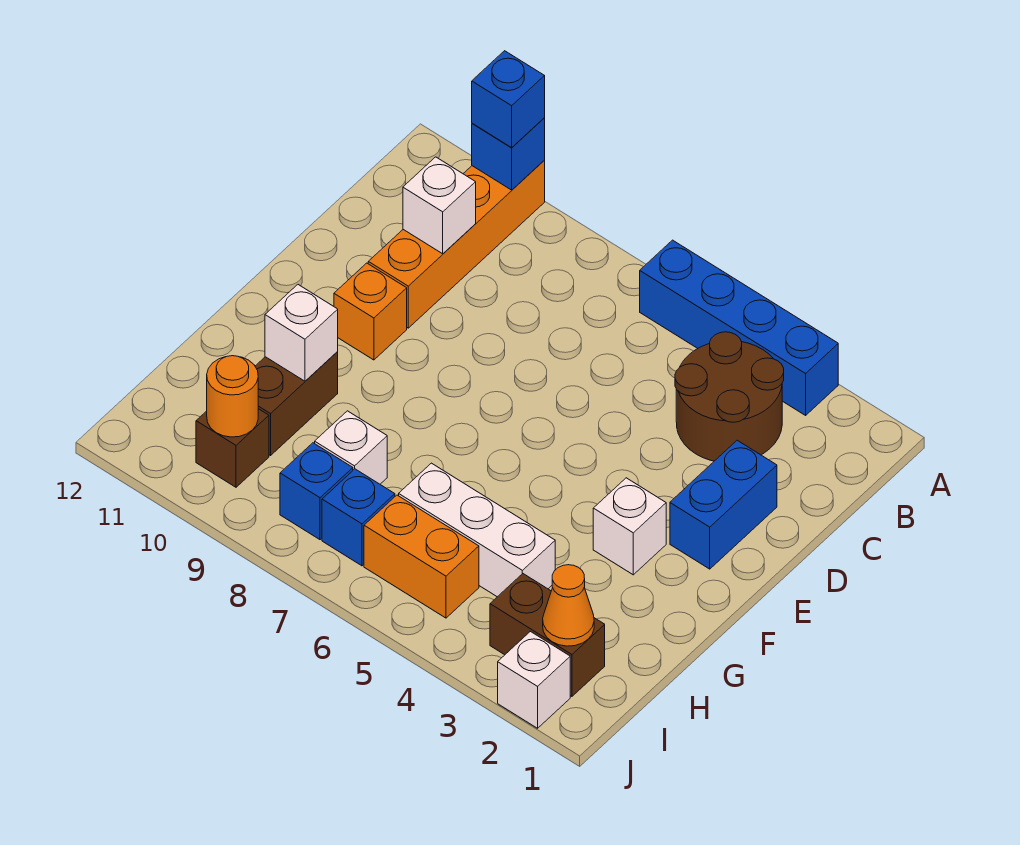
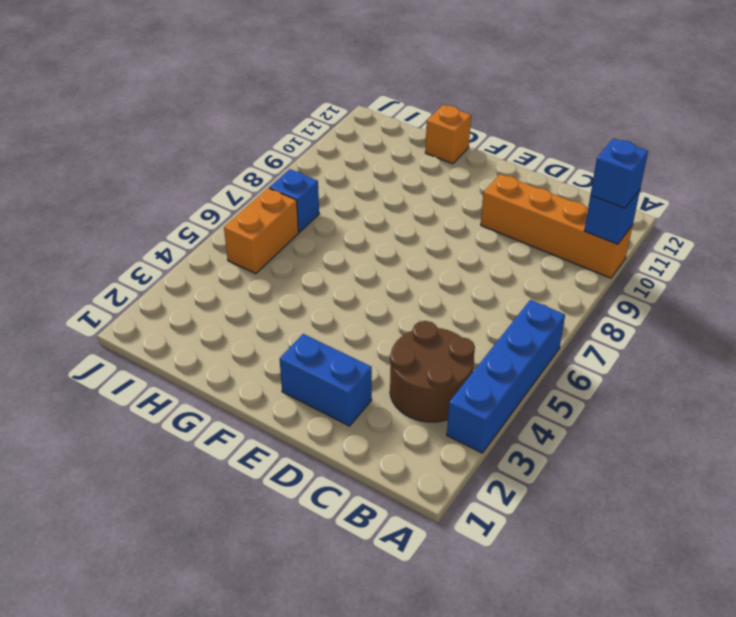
orange brick G12 level 1 -> orange brick E10 level 1
none -> white brick F3 level 1
none -> brown brick G10:H10 level 1
none -> white brick H4:H6 level 1

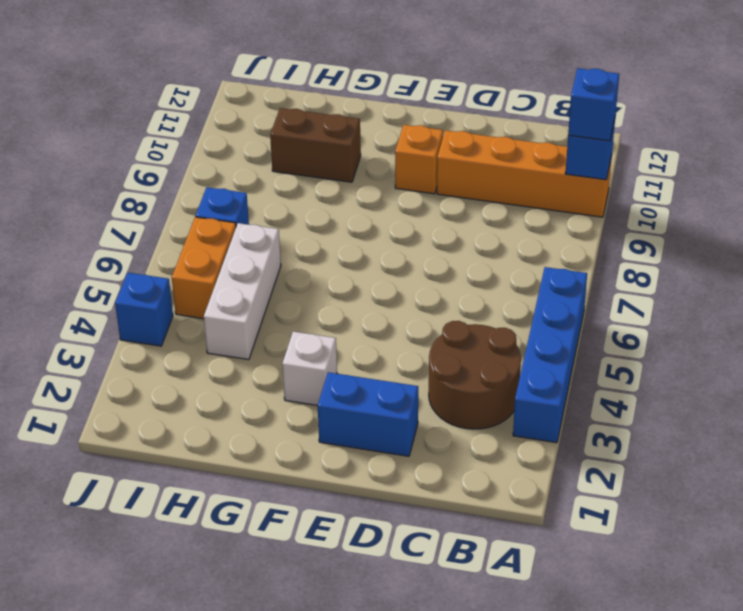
blue brick J4 level 1 -> blue brick I8 level 1
none -> white brick H8 level 1
none -> brown brick I2:I3 level 1
none -> brown brick I10 level 1

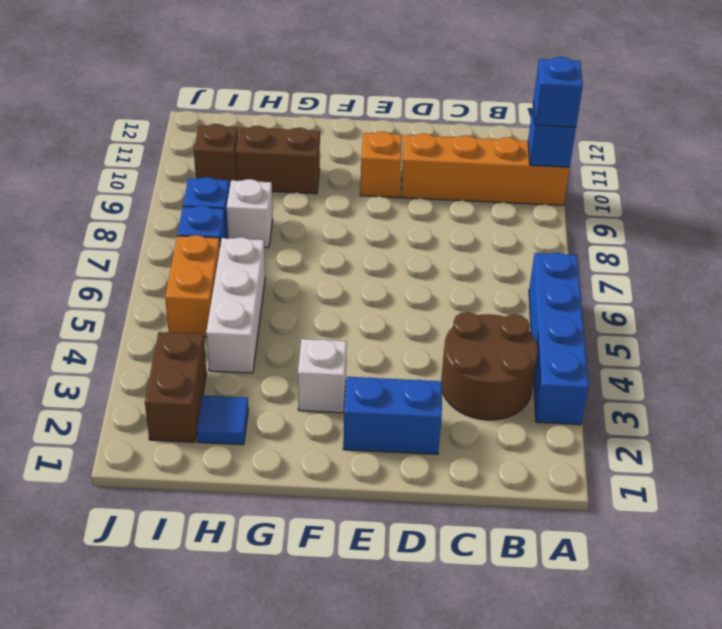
blue tile H2 level 1 -> none
none -> white brick J2 level 1
none -> white brick C10 level 2
none -> white brick G10 level 2

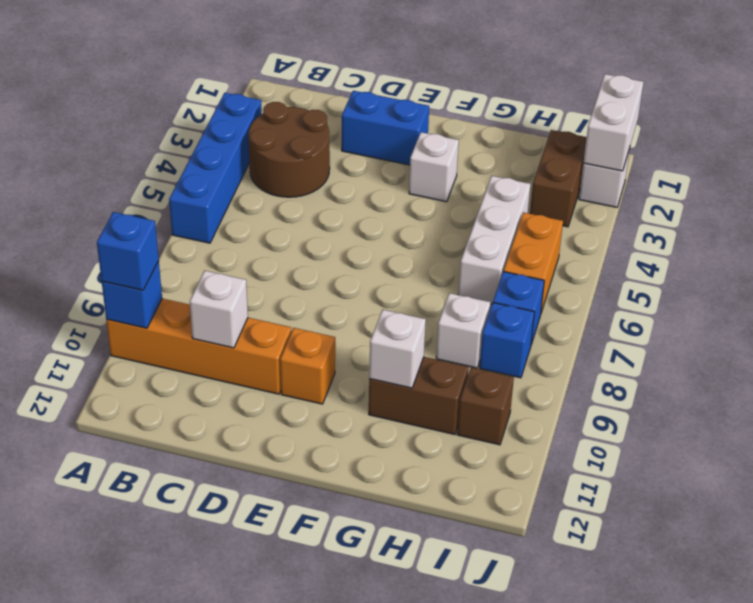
white brick J1:J2 level 2 -> none
none -> orange cone I2 level 2
none -> orange round brick I10 level 2

